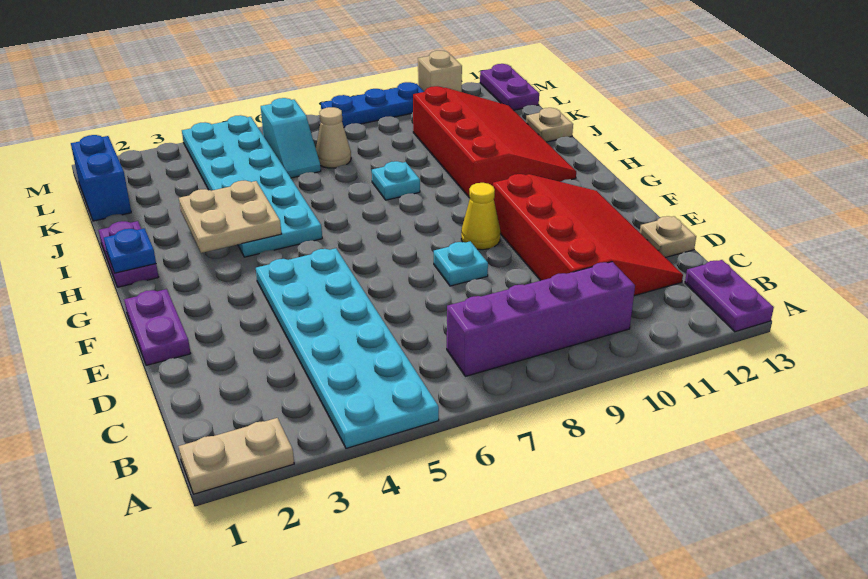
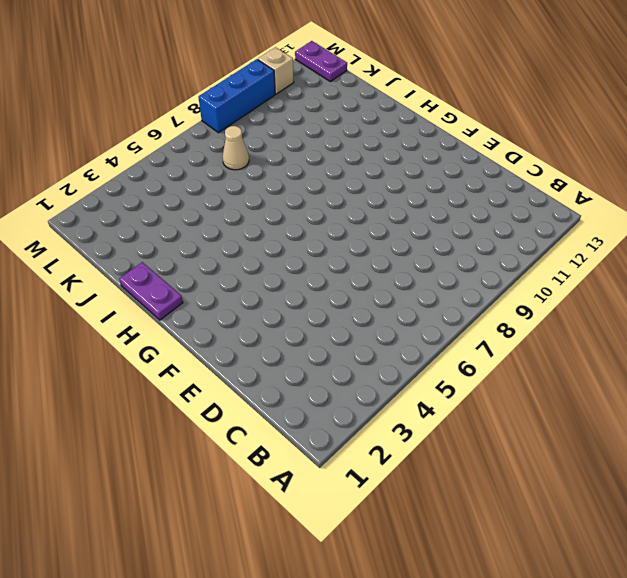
blue brick M8:M10 level 1 -> blue plate M8:M10 level 1
none -> tan plate A1:A2 level 1
none -> cyan plate A4:F5 level 1
none -> purple plate A13:B13 level 1

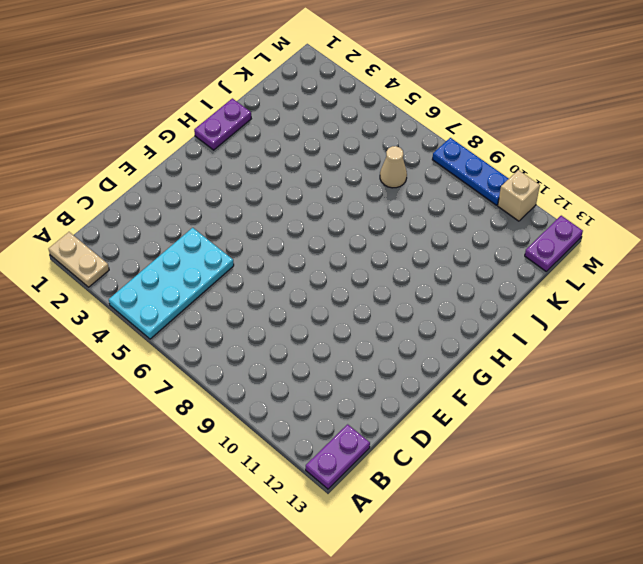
cyan plate A4:D5 level 1 -> cyan plate A4:F5 level 1
none -> purple brick B7:B10 level 1
none -> red slope C10:F12 level 1 top 10
none -> tan plate D13 level 1

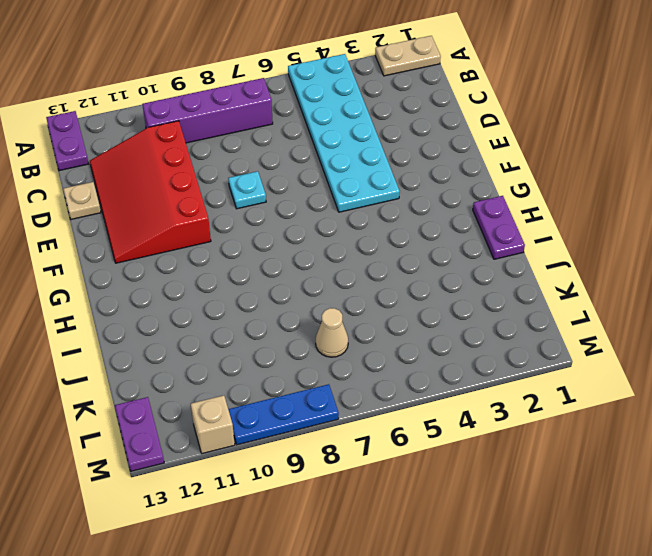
none -> purple plate E1:F1 level 1
none -> yellow cone F9 level 1
none -> cyan plate H4:M5 level 1

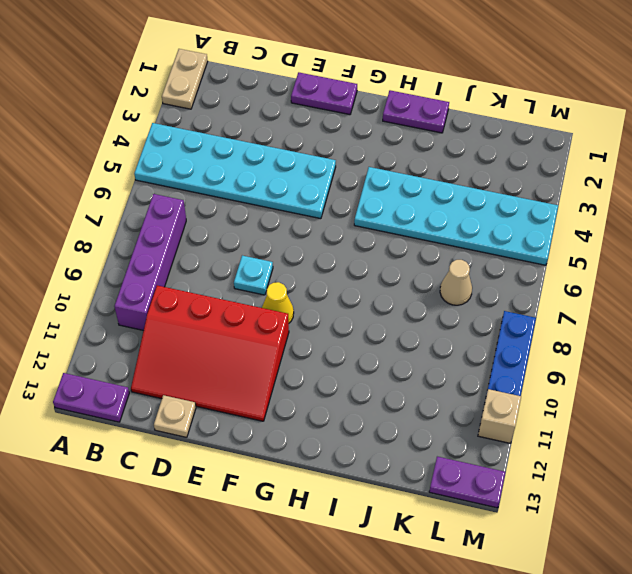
none -> red slope H10:K12 level 1 top 10
none -> cyan plate I8 level 1
none -> tan plate J13 level 1

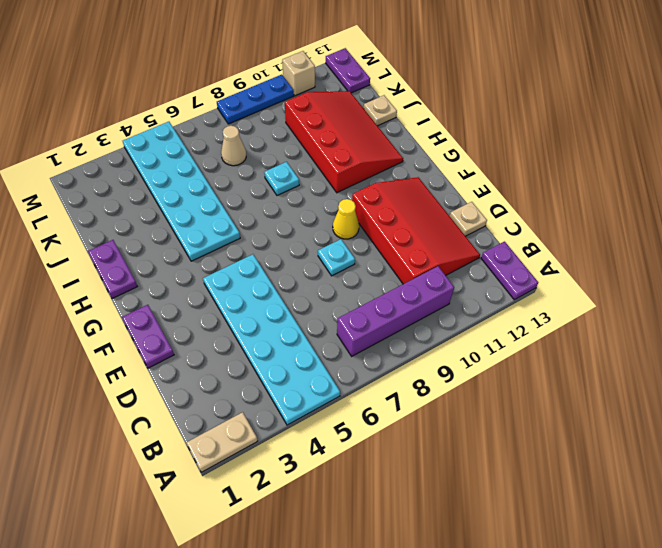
none -> blue brick K1:L1 level 1
none -> cyan slope K6:L6 level 1 top L
none -> blue plate H1 level 2

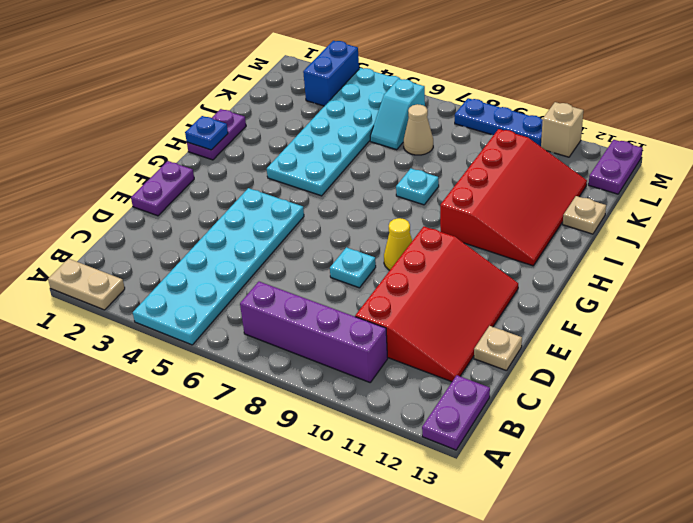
blue brick L3:M3 level 1 -> blue brick K1:L1 level 1
none -> tan plate H3:I4 level 2

